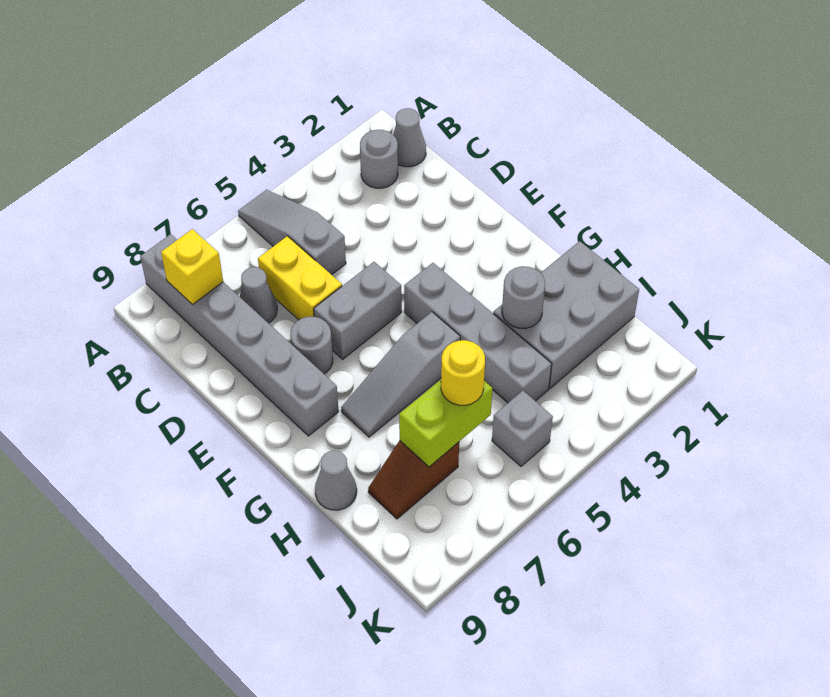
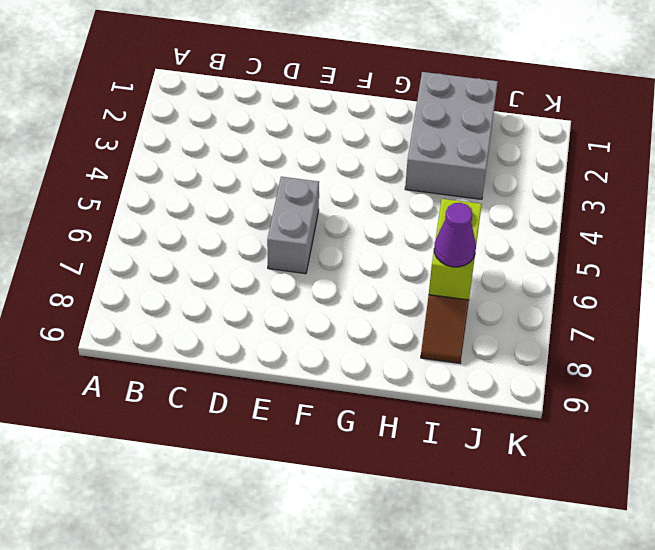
purple cone I7 level 3 -> none
none -> grey slope A5:C5 level 1 top C
none -> grey brick A8:F8 level 1
none -> grey cone B1 level 1

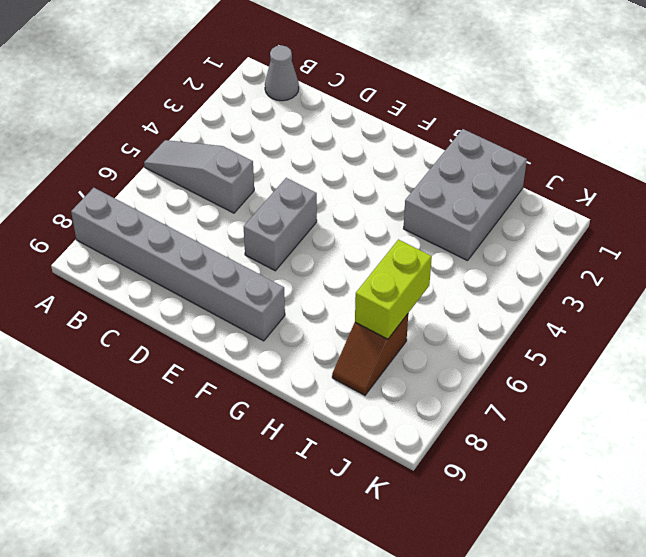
none -> grey round brick B2 level 1
none -> yellow brick C6:D6 level 1
none -> grey cone C7 level 1

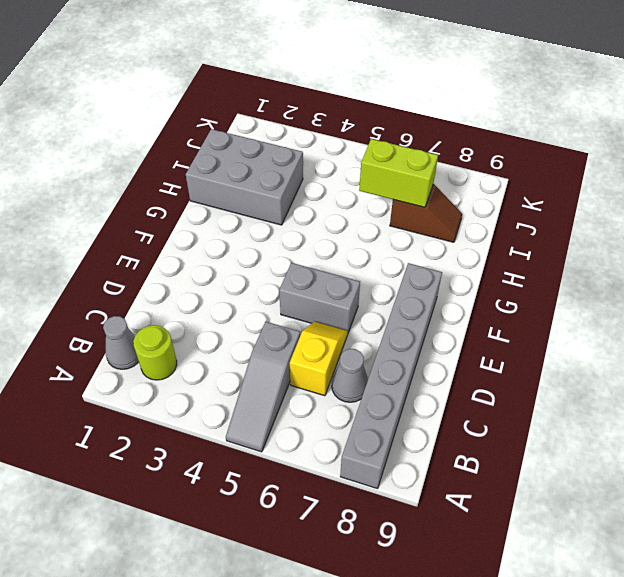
lime round brick B2 level 1 -> grey round brick B2 level 1
yellow slope C6:D6 level 1 top C -> yellow brick C6:D6 level 1
none -> grey round brick E7 level 1
none -> grey brick F4:I4 level 1
none -> grey slope G5:G7 level 1 top 5

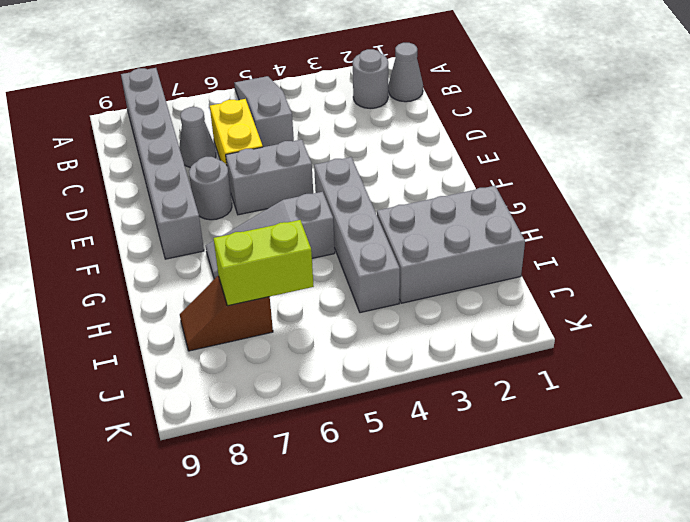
none -> grey cone H9 level 1
none -> grey brick J5 level 1
none -> yellow brick B8 level 2

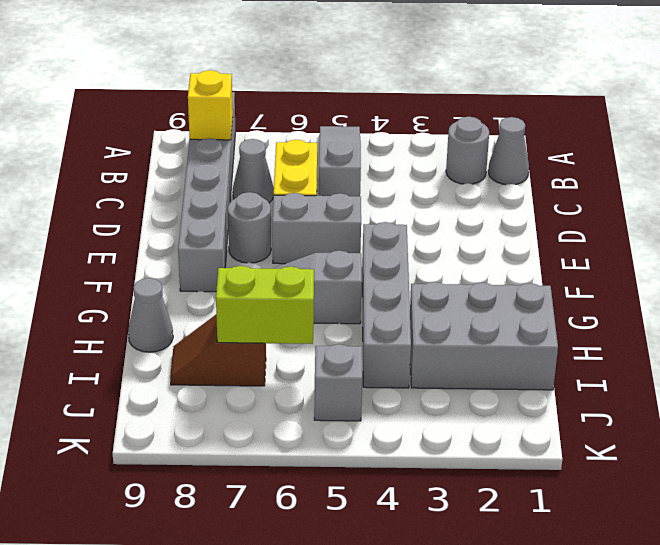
none -> grey round brick H3 level 2
none -> yellow round brick I6 level 3

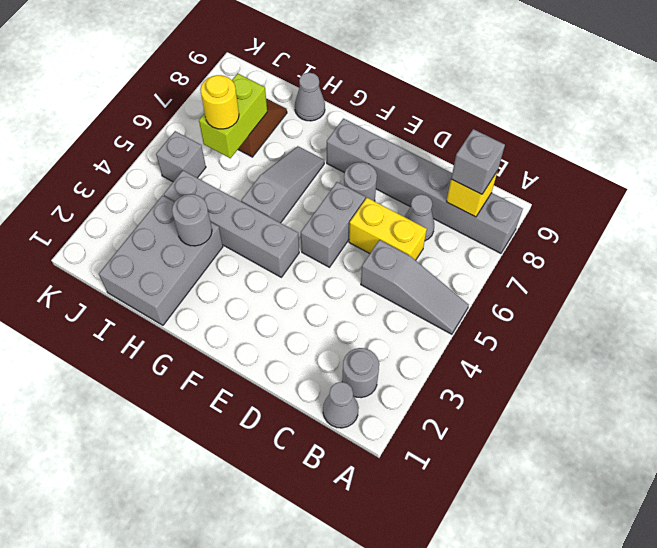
grey brick B8 level 3 -> none

